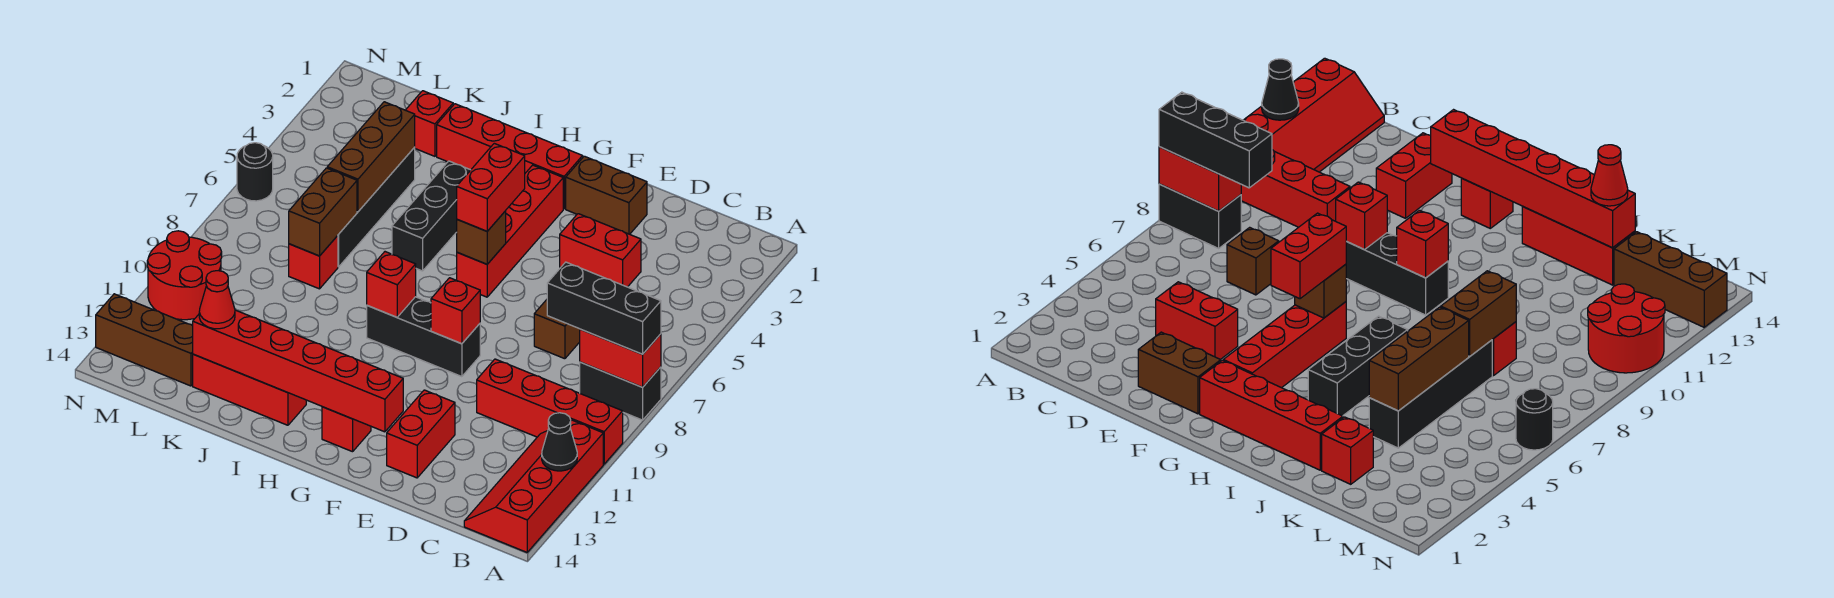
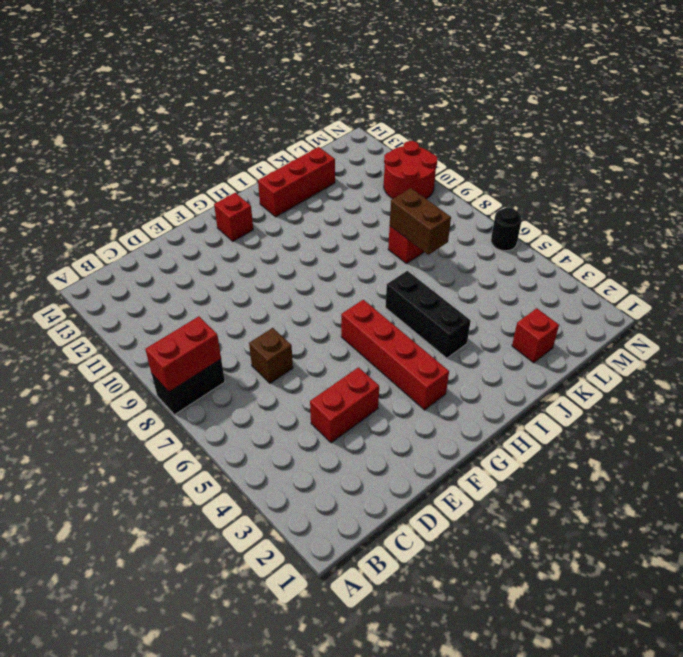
none -> red brick A10:D10 level 1
none -> red slope A11:B14 level 1 top A
none -> brown brick E2:F2 level 1
none -> red brick E12:E13 level 1

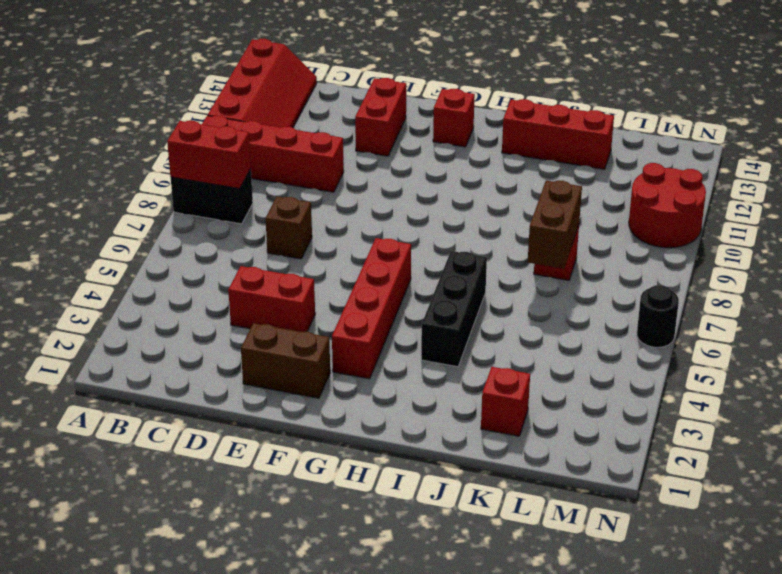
none -> black brick F9:H9 level 1
none -> red brick G2:J2 level 1
none -> black brick K4:K7 level 1
none -> brown brick L13:N13 level 1

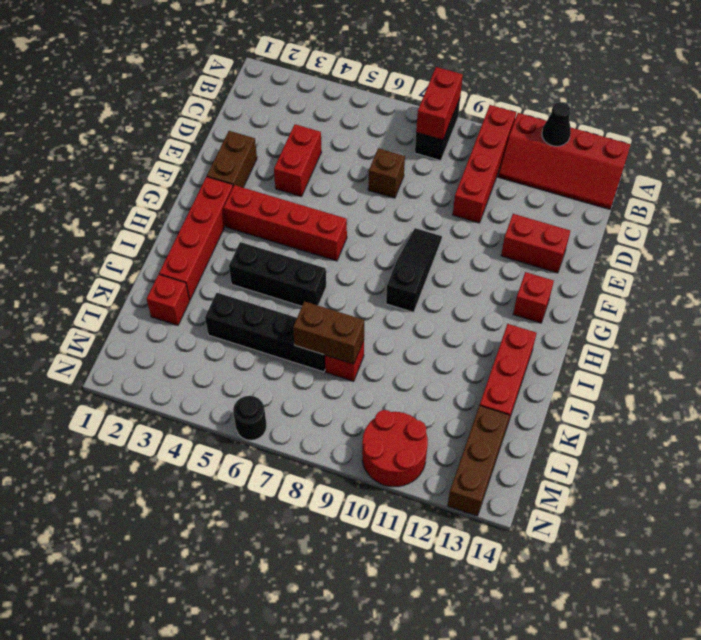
black slope F9:H9 level 1 top H -> black brick F9:H9 level 1
none -> red brick F9 level 2
none -> red brick F13:K13 level 2
none -> brown brick G6 level 2
none -> red brick H9 level 2

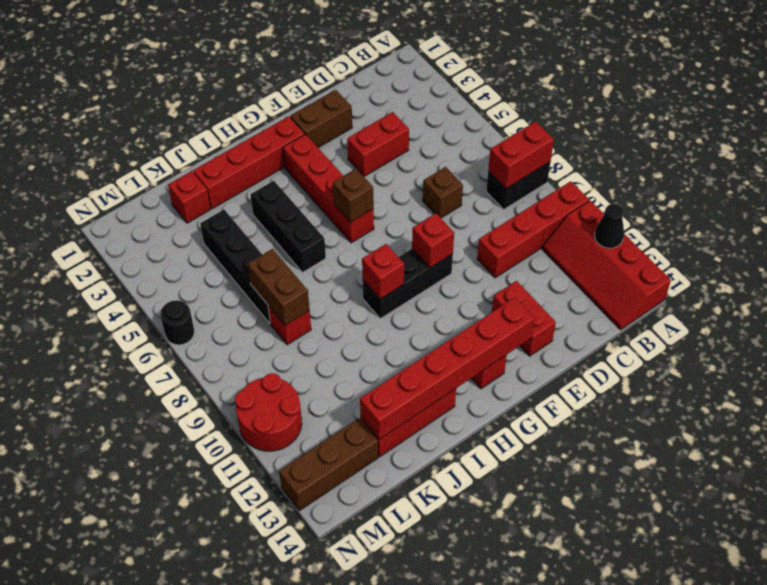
none -> brown brick K4:K6 level 2
none -> black brick A8:C8 level 3
none -> red brick G5:G6 level 3
none -> red cone K13 level 3

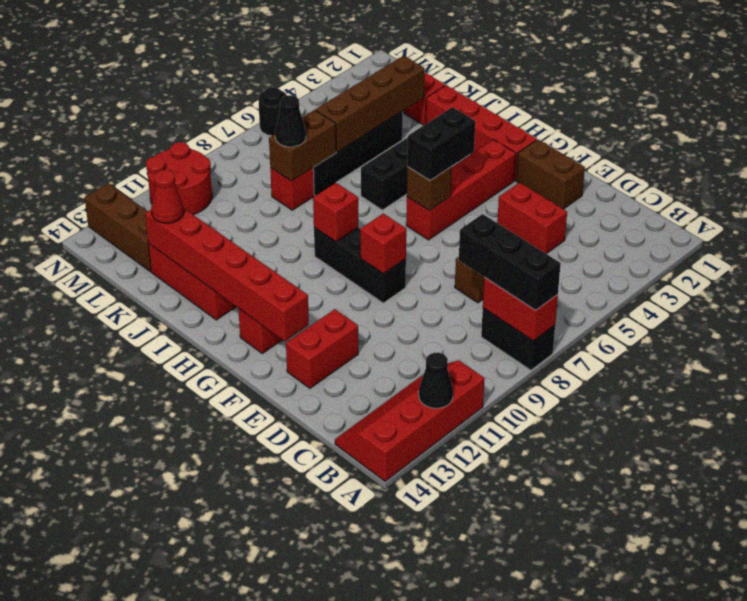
black brick G5:G6 level 3 -> red brick G5:G6 level 3
brown brick K3:K6 level 2 -> brown brick K4:K6 level 2
black cone K8 level 3 -> none
none -> red brick A10:D10 level 1

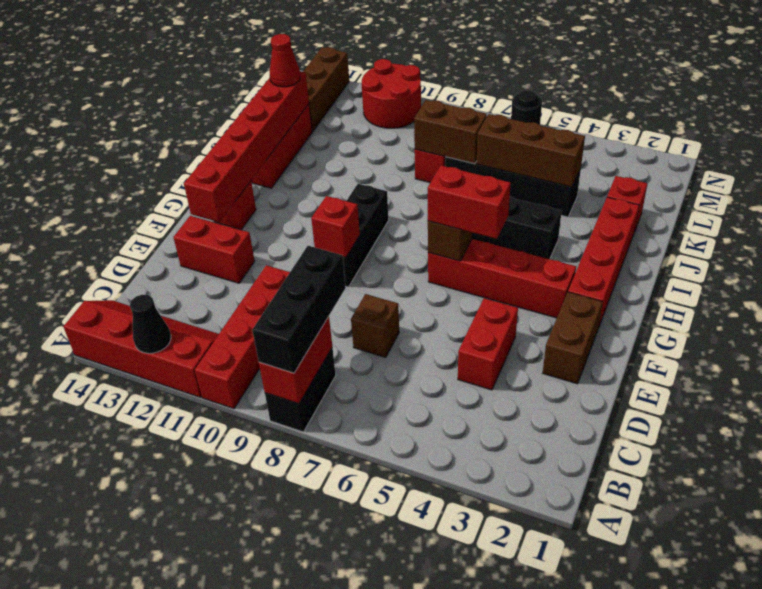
none -> red brick H9 level 2

